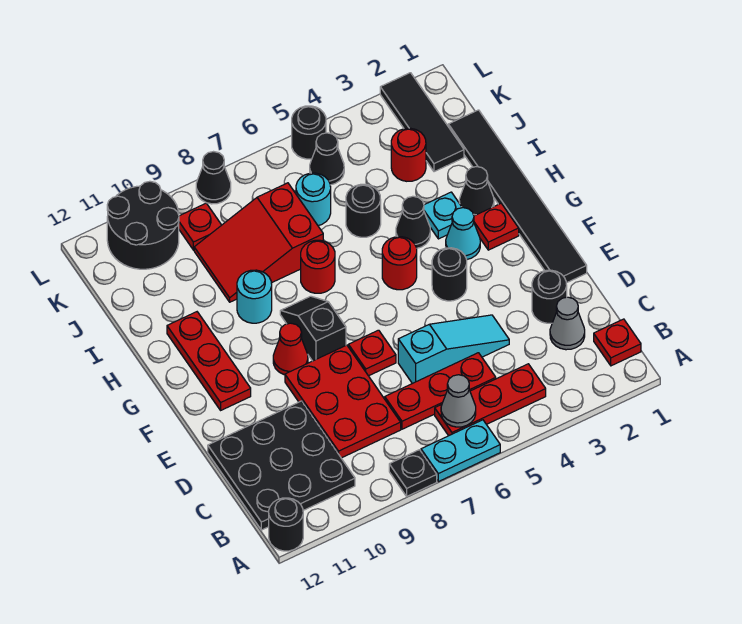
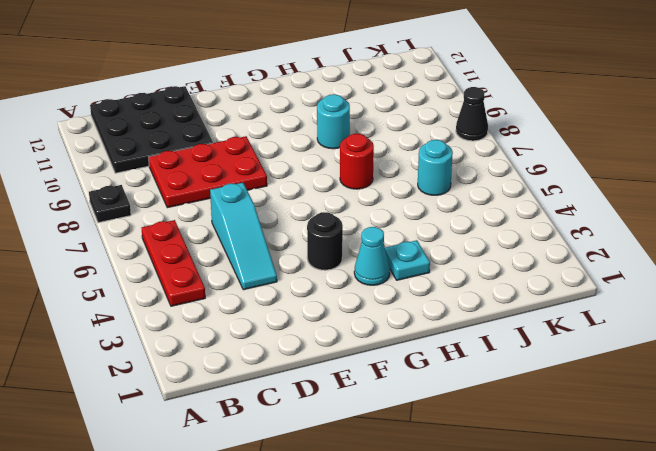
none -> cyan plate A6:A7 level 1
none -> black round brick A12 level 1
none -> red plate B1 level 1
none -> grey cone C2 level 1

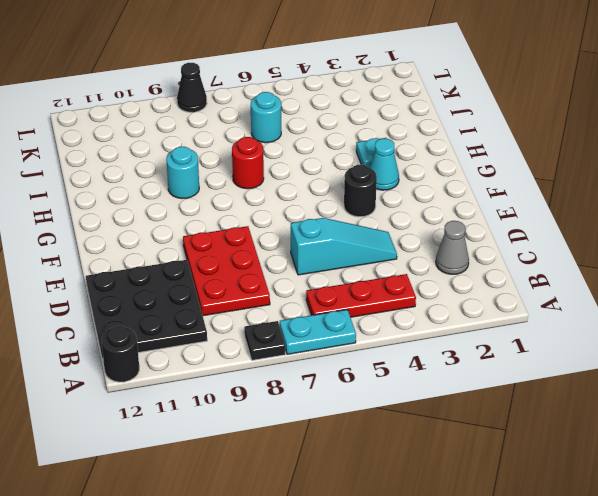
none -> red plate B1 level 1
none -> red plate C5:C7 level 1
none -> black round brick D2 level 1
none -> black tile E1:J1 level 1

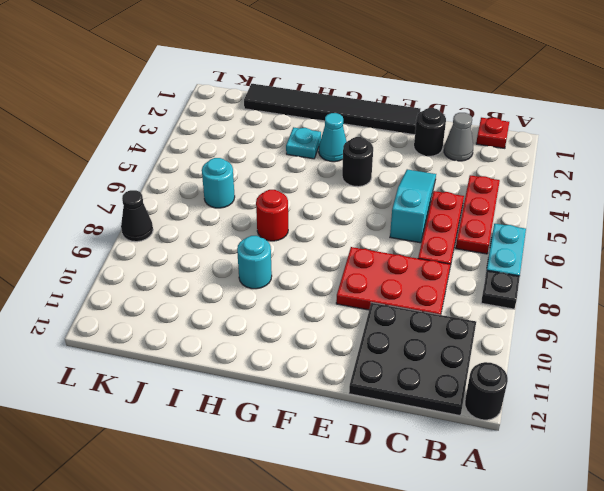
none -> red plate E7 level 1
none -> black slope F8:G8 level 1 top F
none -> red cone F9 level 1
none -> red plate F11:H11 level 1

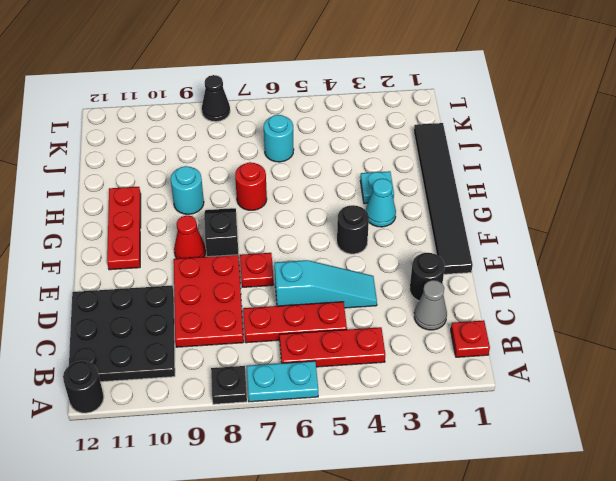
none -> red plate G2 level 1
none -> red round brick G5 level 1
none -> black cone H2 level 1
none -> black cone H4 level 1

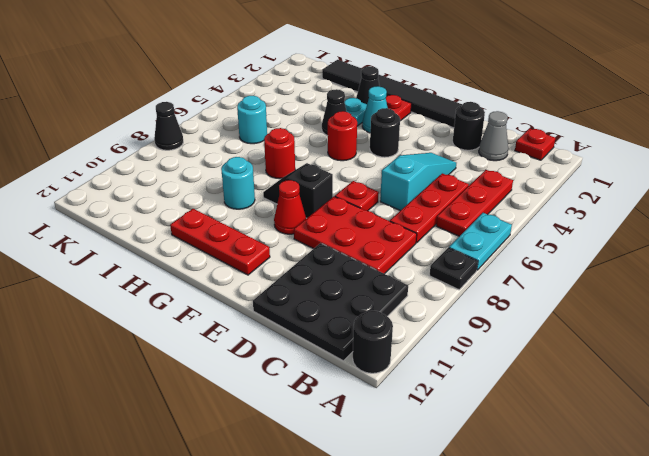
none -> black round brick I5 level 1
none -> red slope I7:J9 level 1 top 7
none -> black tile J2:L2 level 1
none -> red round brick J3 level 1

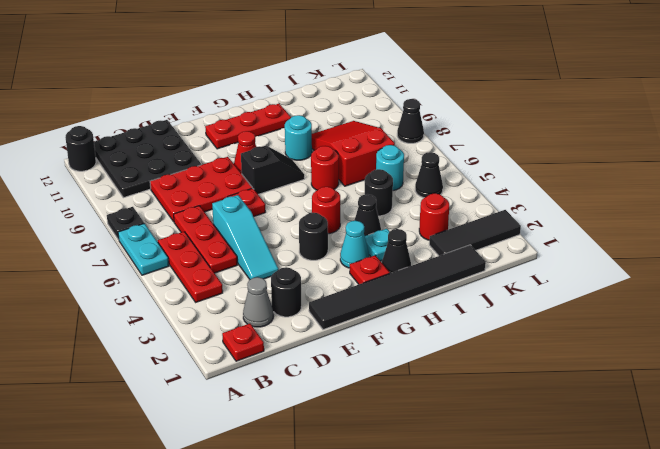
none -> red plate K9 level 1
none -> black round brick K10:L11 level 1
none -> black round brick L5 level 1
none -> grey cone B6 level 2

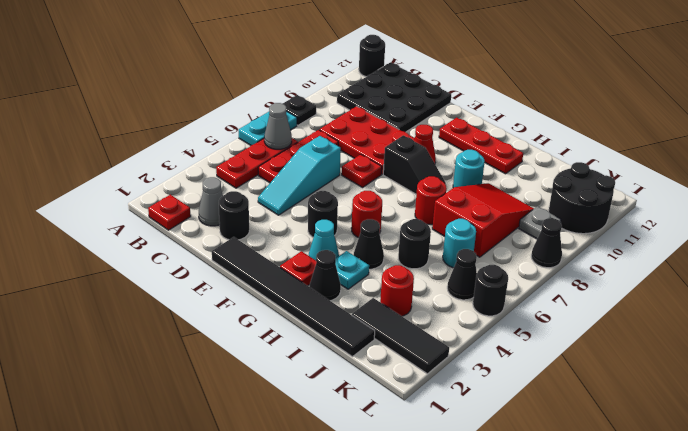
grey plate K9 level 1 -> red plate K9 level 1

